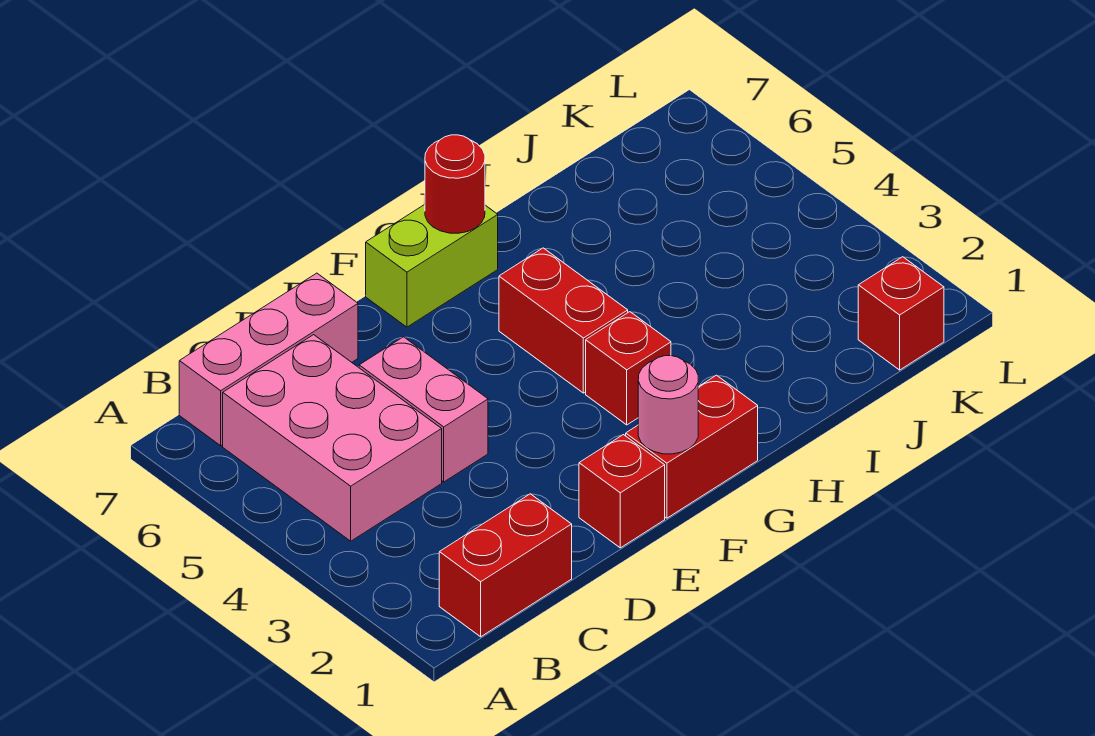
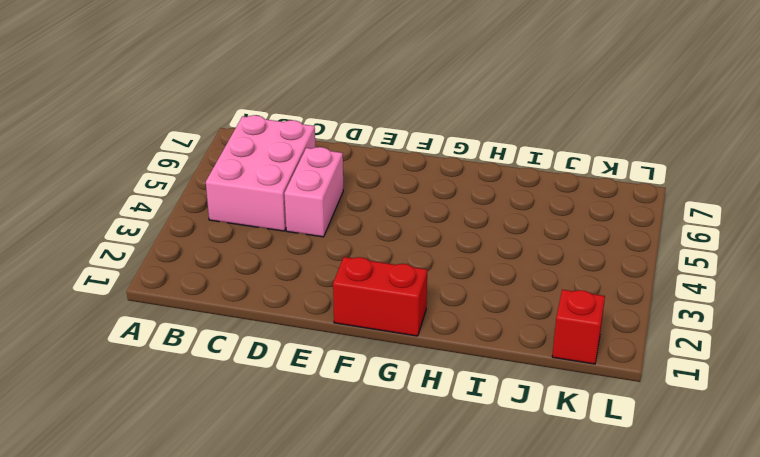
none -> red brick B1:C1 level 1
none -> pink brick B7:D7 level 1
none -> red brick E1 level 1

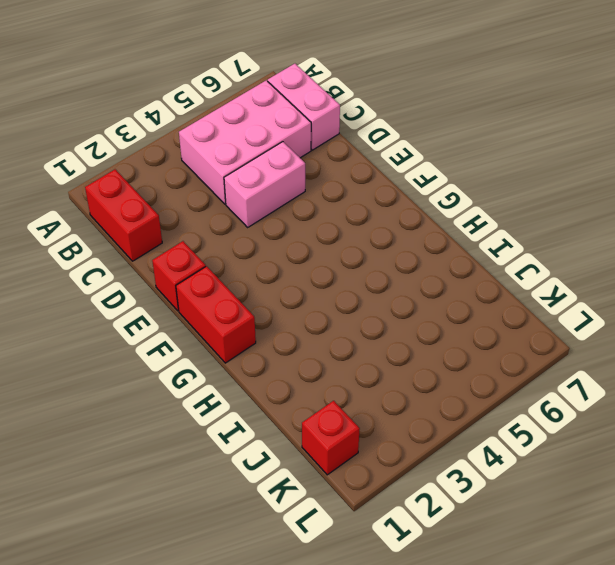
pink brick B7:C7 level 1 -> pink brick B7:D7 level 1
none -> lime brick F7:G7 level 1
none -> red brick G3 level 1
none -> red brick G4:G5 level 1

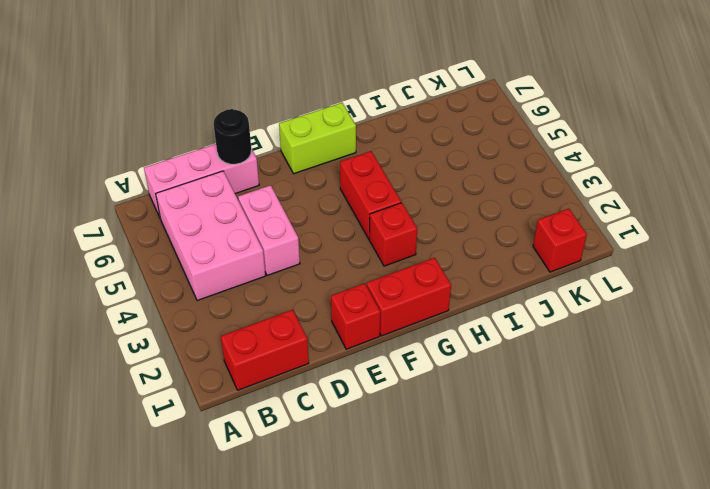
black round brick D7 level 2 -> none
none -> pink round brick F1 level 2
none -> red round brick G7 level 2

